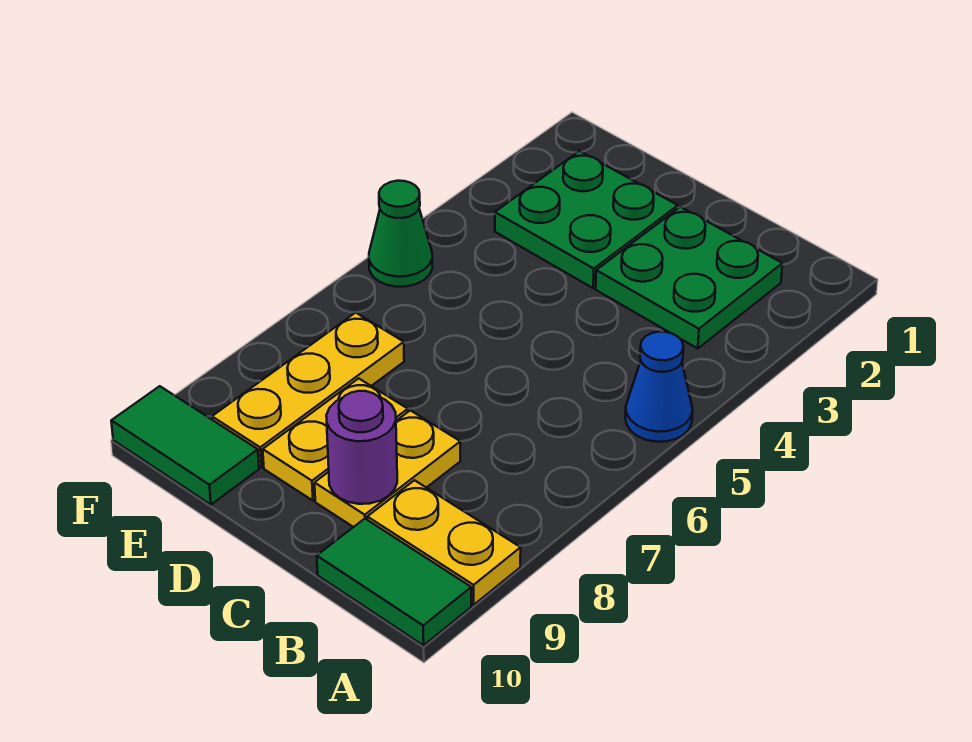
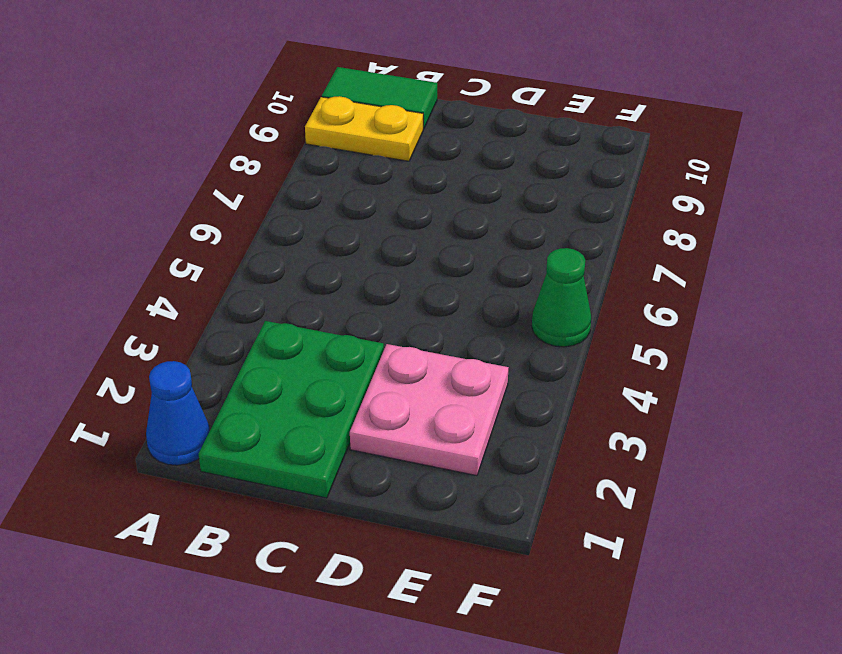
blue cone A1 level 1 -> blue cone A5 level 1
green plate B1:C3 level 1 -> green plate B2:C3 level 1
pink plate D2:E3 level 1 -> green plate D2:E3 level 1
none -> yellow plate C8:C9 level 1
none -> yellow plate D8:D9 level 1

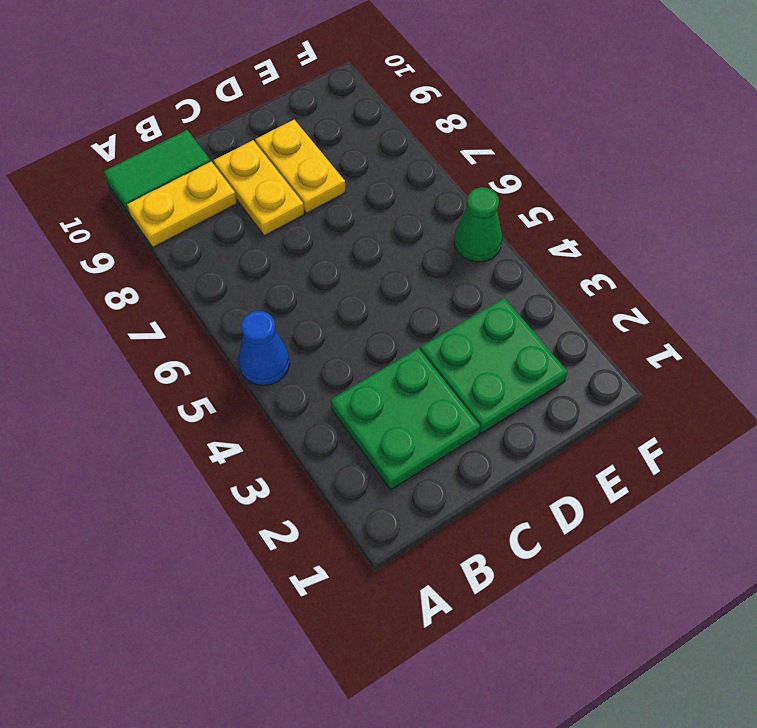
none -> yellow plate E7:E9 level 1
none -> green tile E10:F10 level 1

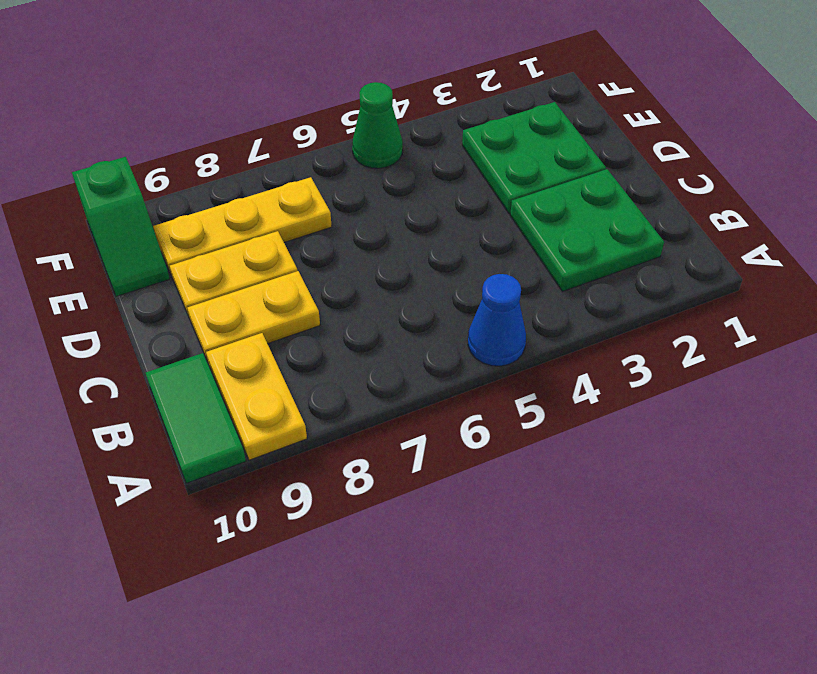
green slope E10:F10 level 1 top F -> green tile E10:F10 level 1
none -> purple round brick C9 level 2

